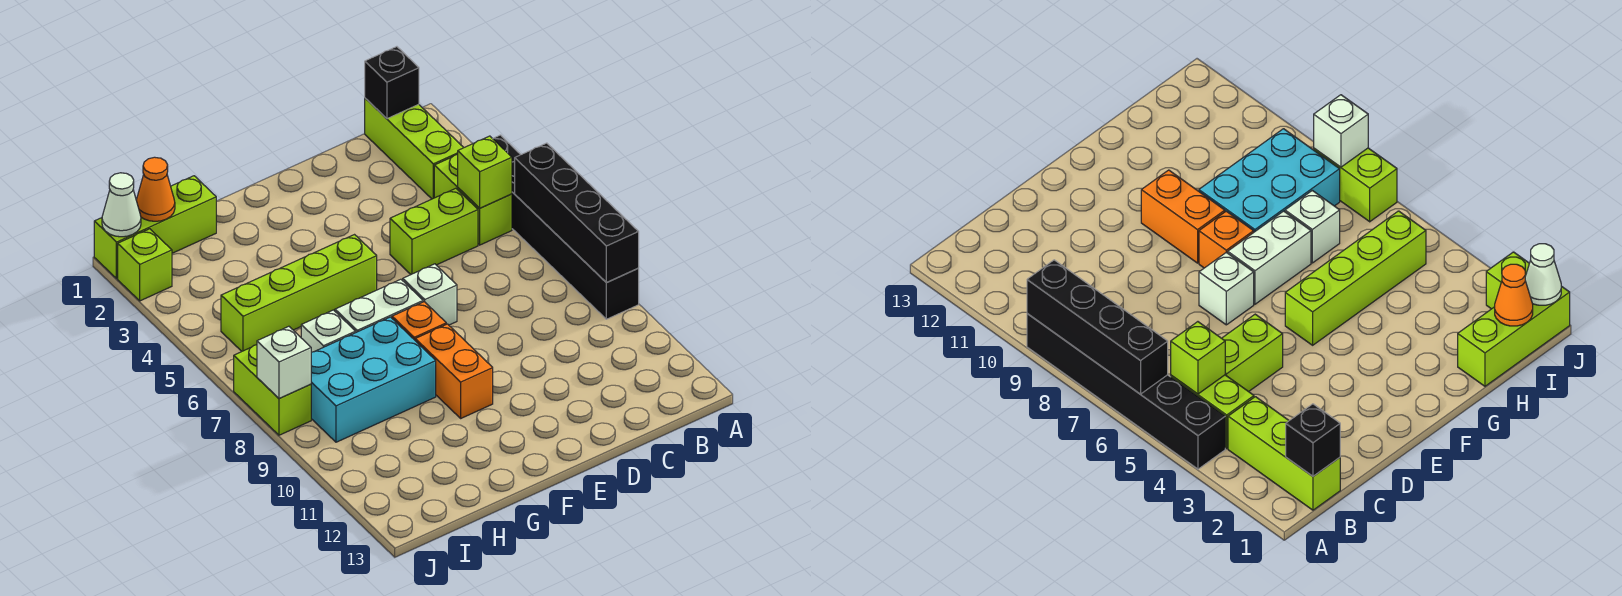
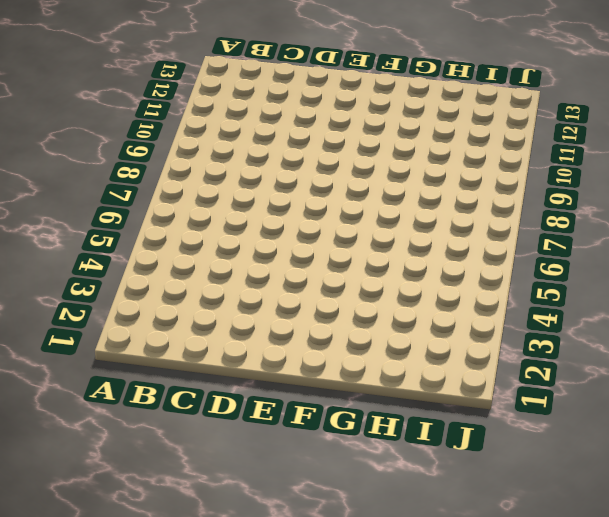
none -> black brick A4:A9 level 1
none -> lime brick B1:B3 level 1
none -> lime brick B4:B5 level 1

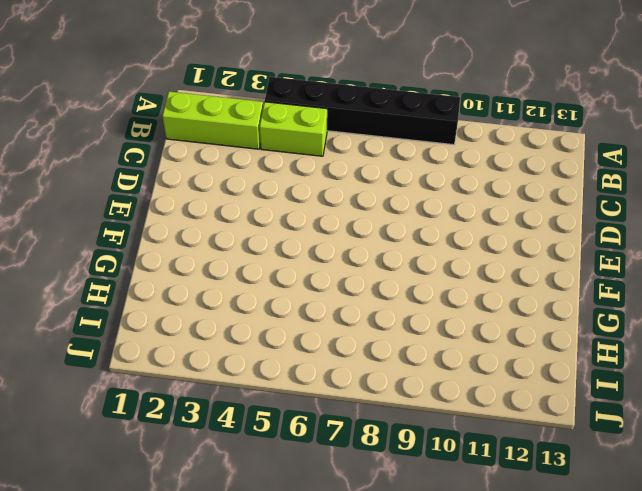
none -> lime brick C5:D5 level 1
none -> white brick E7 level 1
none -> lime brick F5:I5 level 1

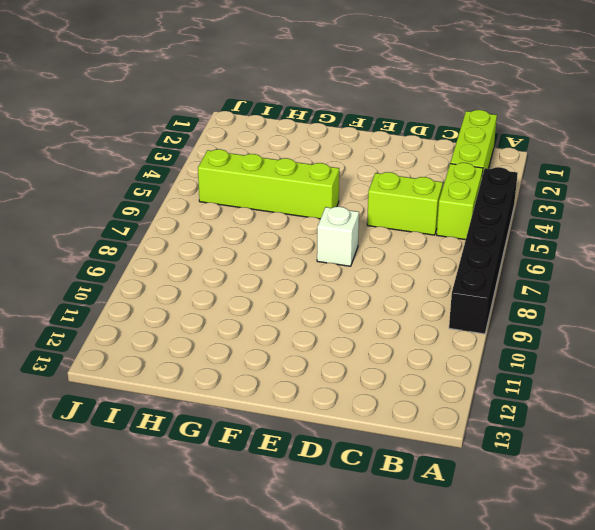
none -> white brick F7:G7 level 1
none -> orange brick F8 level 1
none -> orange brick F9:F10 level 1

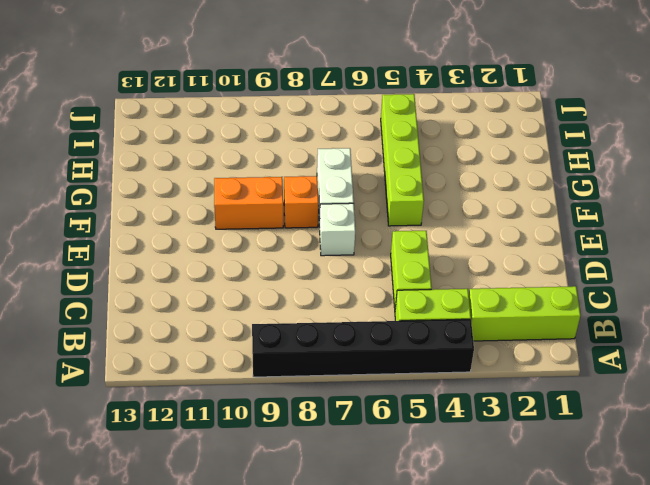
none -> cyan brick G8:I9 level 1
none -> lime brick H1:J1 level 1
none -> white brick H7 level 1

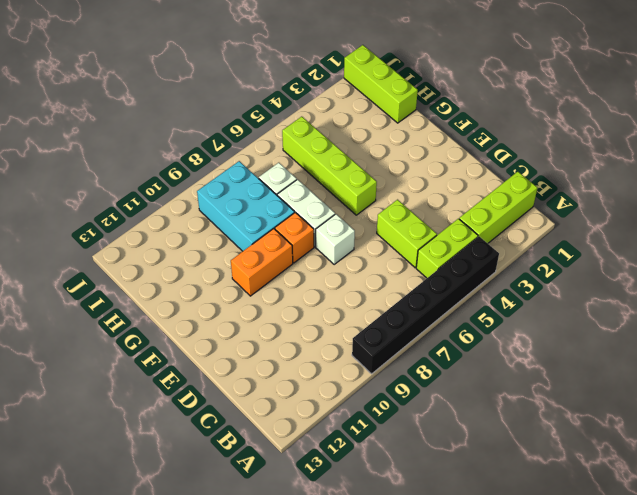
none -> lime brick J2 level 1
none -> lime brick J7:J8 level 1
none -> black brick A6:A9 level 2

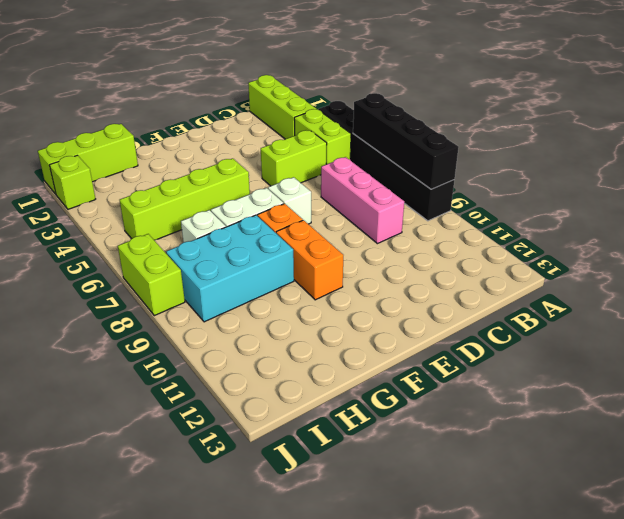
pink brick C7:C9 level 1 -> none
none -> black brick B1 level 2
none -> lime brick B5 level 2
none -> orange cone I1 level 2

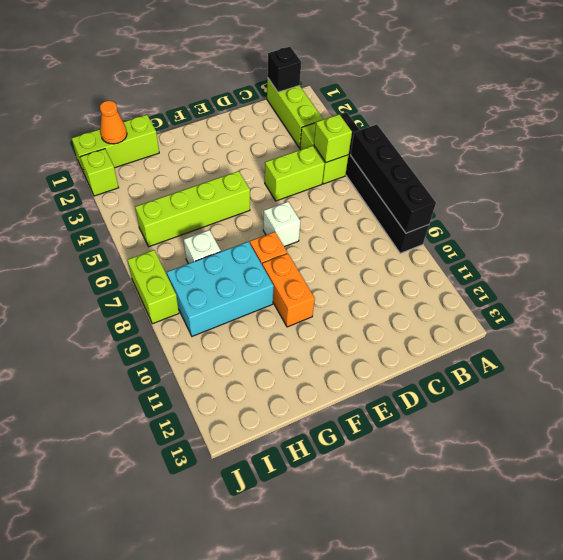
none -> white brick F7:G7 level 1
none -> white cone J1 level 2
none -> white brick J8 level 2

